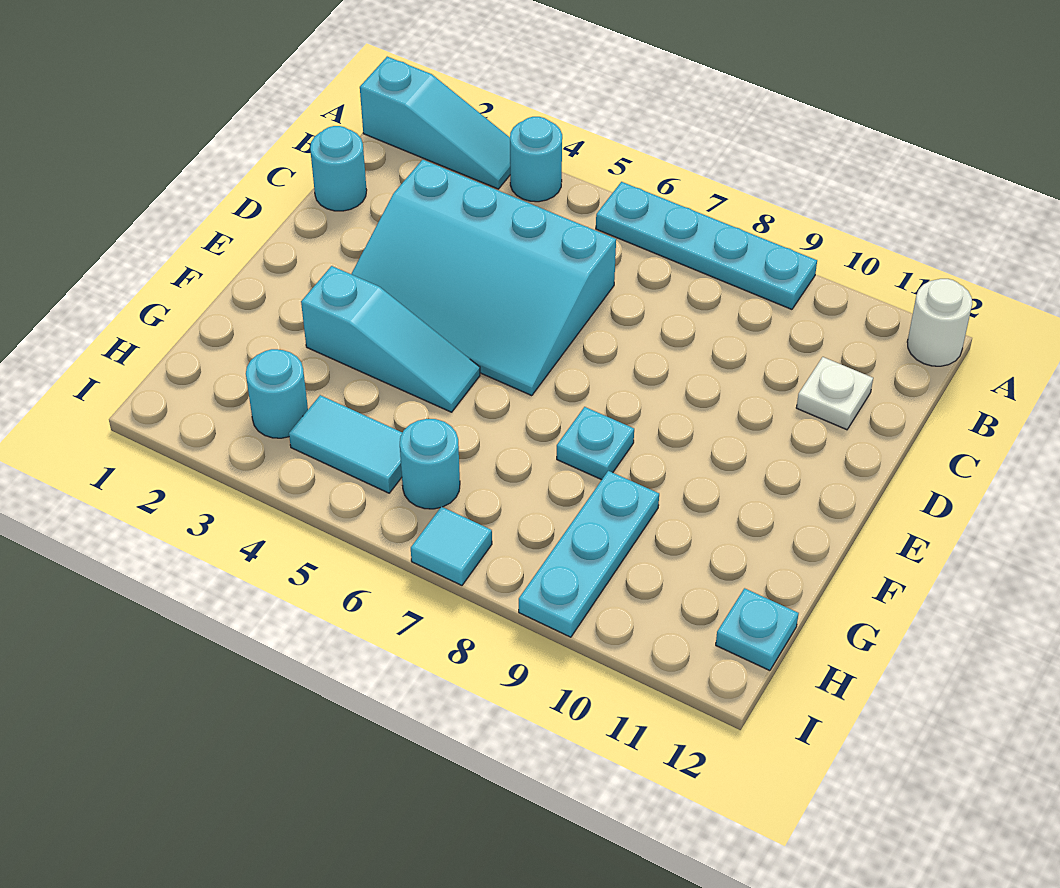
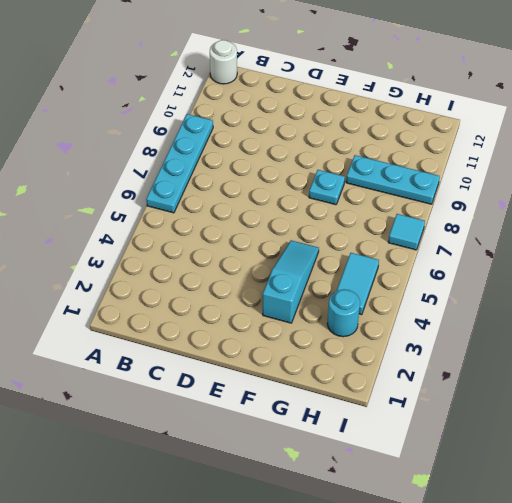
none -> cyan slope A1:A3 level 1 top 1
none -> cyan round brick A4 level 1
none -> cyan round brick C1 level 1

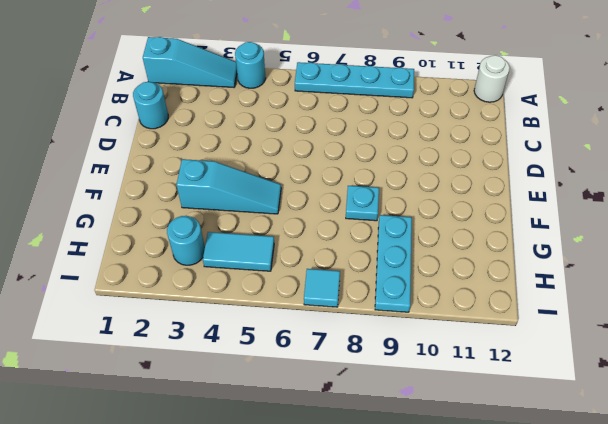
none -> cyan slope C3:E6 level 1 top C
none -> white plate C11 level 1
none -> cyan round brick H6 level 1

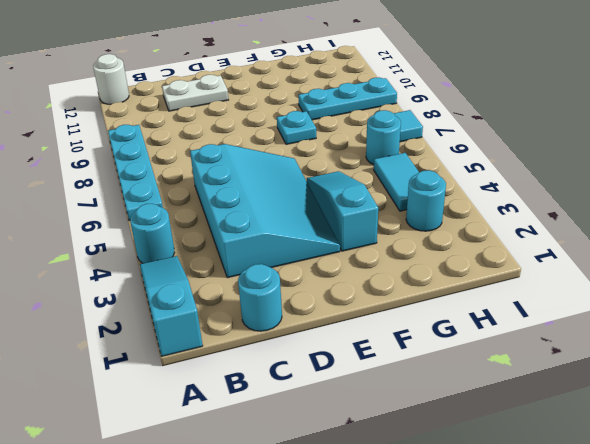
white plate C11:D11 level 1 -> white plate C11 level 1
none -> cyan plate H12 level 1

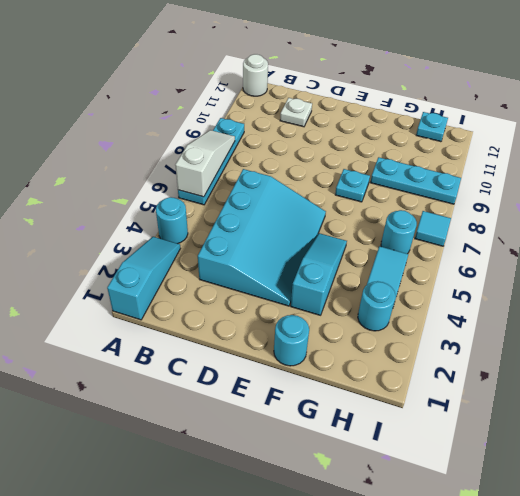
white slope A6:A8 level 2 top 6 -> none
cyan round brick F1 level 1 -> cyan round brick C1 level 1

